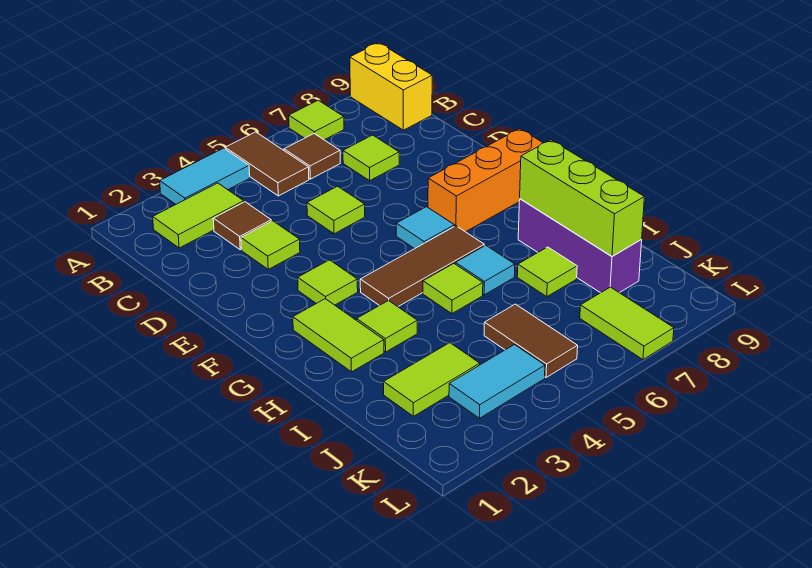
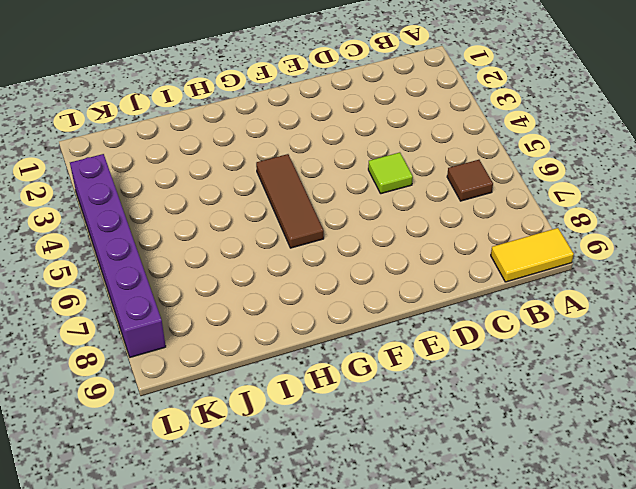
yellow tile A9:B9 level 1 -> yellow brick A9:B9 level 1
purple brick L3:L8 level 1 -> lime tile K7:L7 level 1
none -> cyan tile A3:A4 level 1
none -> brown tile A5:B5 level 1
none -> lime tile A7 level 1

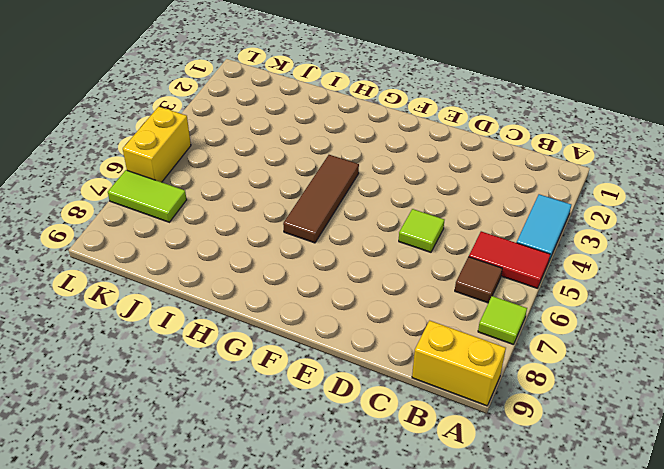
red tile A5:B5 level 1 -> brown tile A5:B5 level 1
yellow brick L5:L6 level 1 -> none
none -> lime tile B2:B3 level 1
none -> brown tile C3 level 1
none -> lime tile C7 level 1

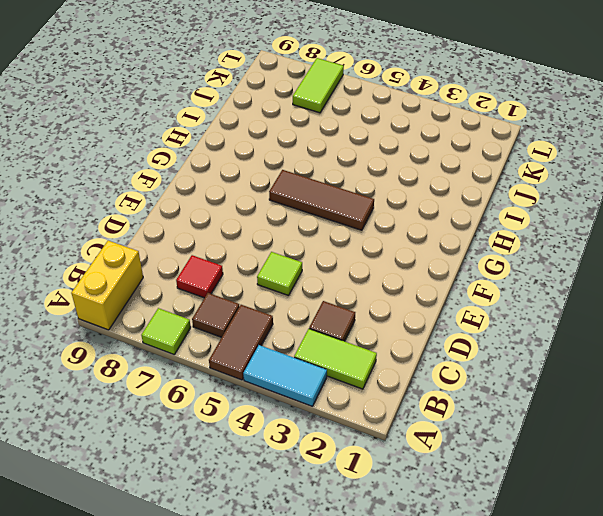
red tile C7 level 1 -> lime tile C7 level 1
none -> lime tile D3 level 1
none -> lime tile F3 level 1
none -> cyan tile F6 level 1

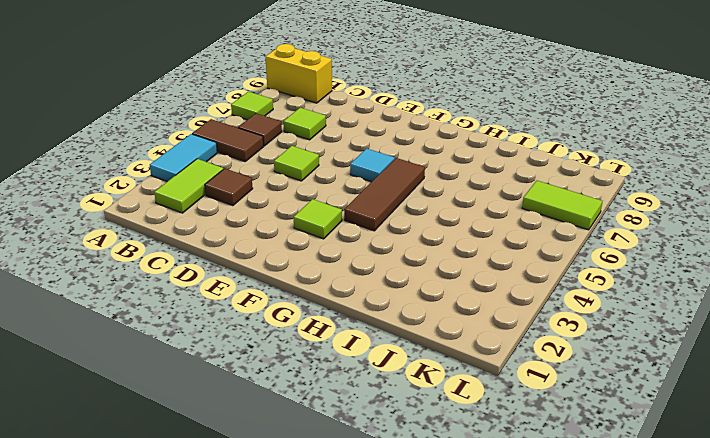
none -> lime tile D3 level 1
none -> orange brick F7:F9 level 1
none -> lime tile G2:H2 level 1

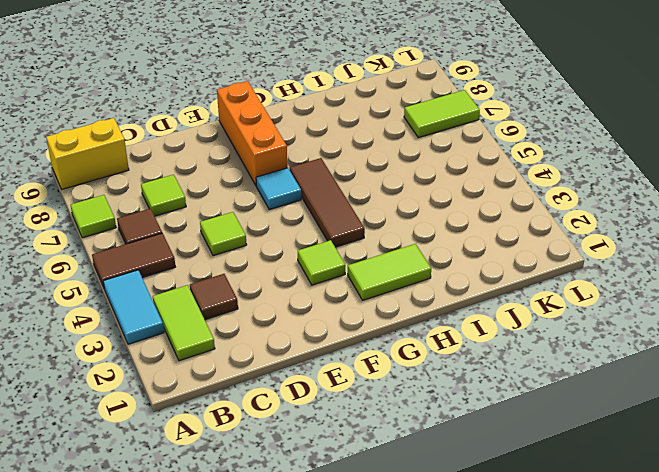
none -> lime tile D3 level 1
none -> lime tile H3 level 1
none -> lime tile H5 level 1

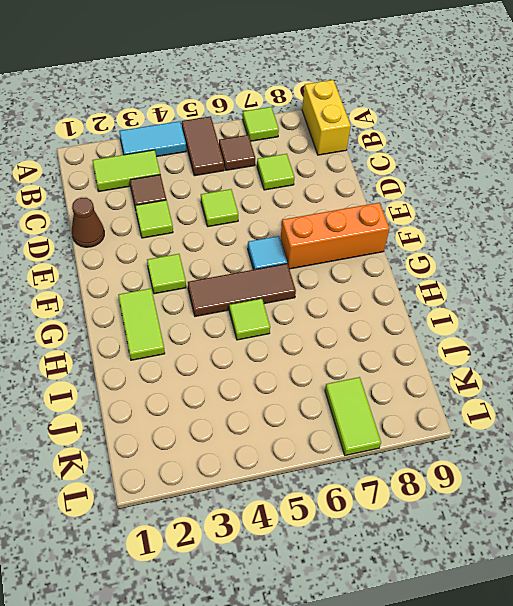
brown cone D1 level 1 -> none
none -> lime tile H3 level 1
none -> cyan tile H6 level 1
none -> purple brick H8:J8 level 1

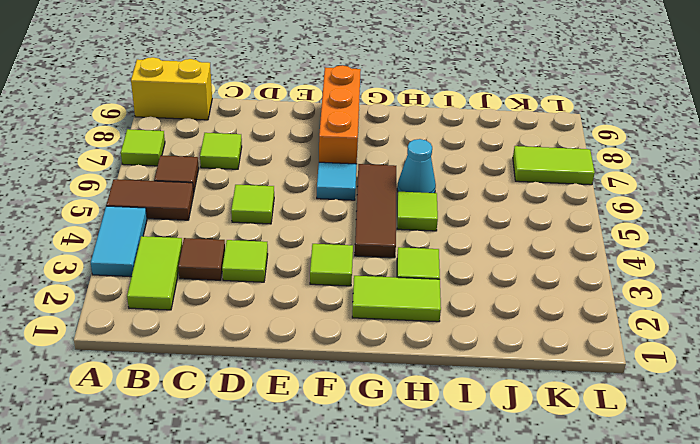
cyan cone H6 level 1 -> cyan tile H6 level 1
none -> purple brick H8:J8 level 1
none -> lime tile I7 level 1
none -> lime tile J2:J3 level 1

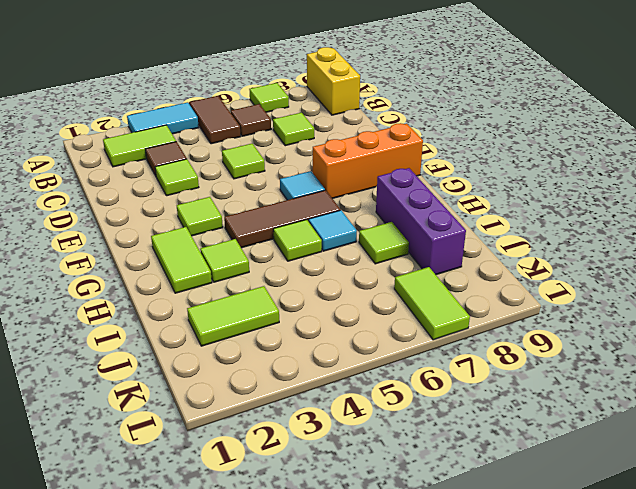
none -> brown tile J5:K5 level 1
none -> cyan tile K3:K4 level 1
none -> lime brick H8:J8 level 2

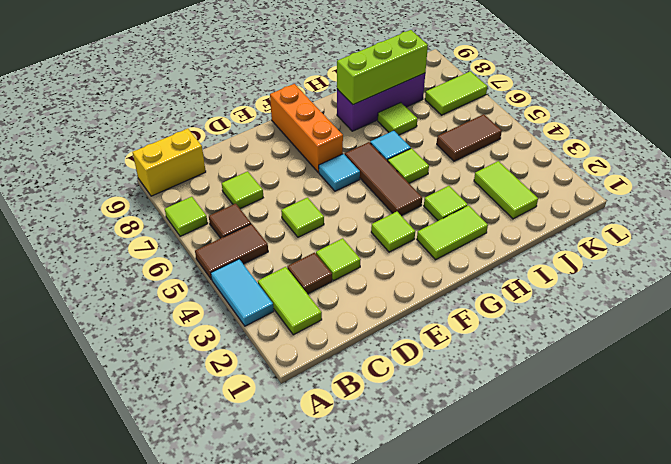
none -> cyan tile K3:K4 level 1

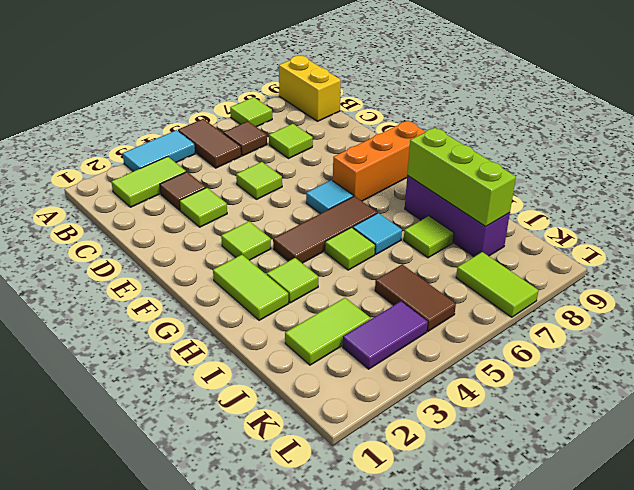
purple tile K3:K4 level 1 -> cyan tile K3:K4 level 1

